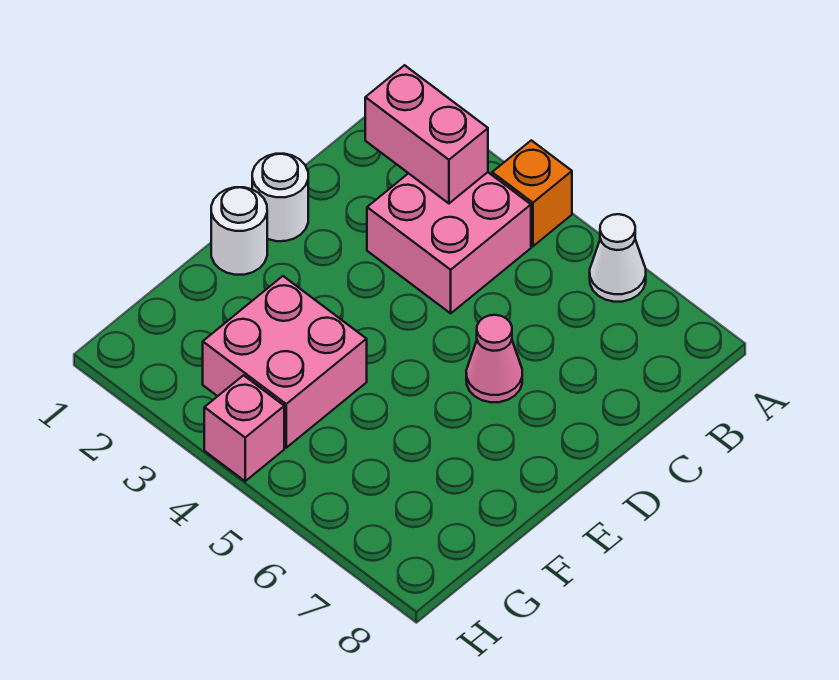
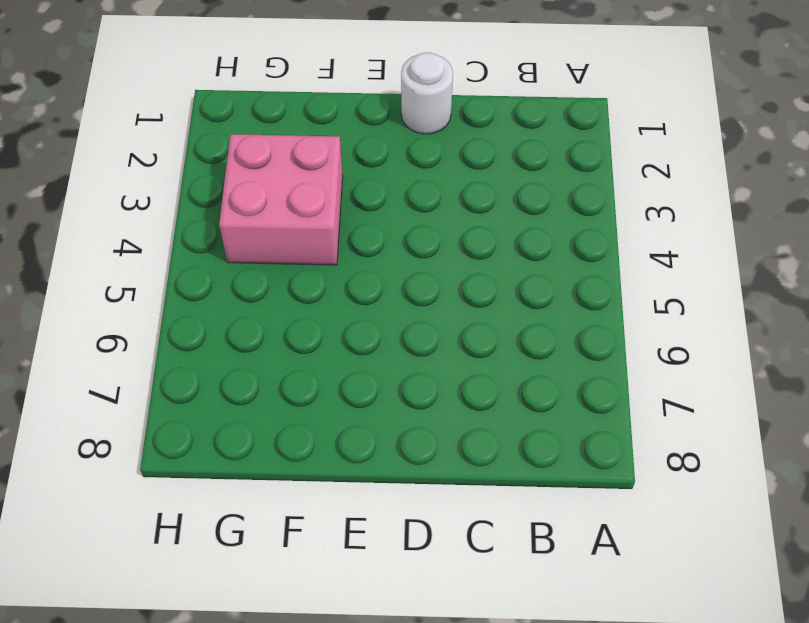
none -> orange brick A4 level 1
none -> white cone A6 level 1

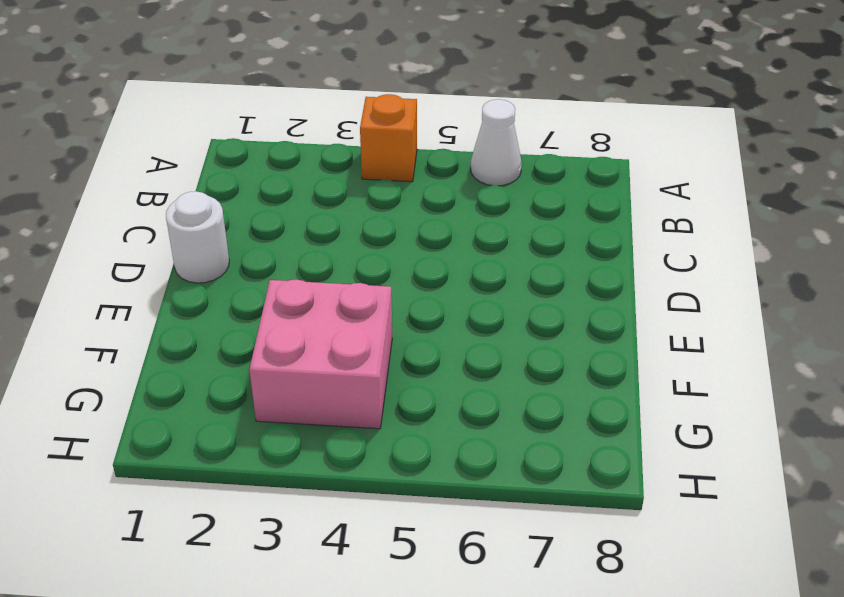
none -> pink brick B3:C4 level 1
none -> pink cone D6 level 1

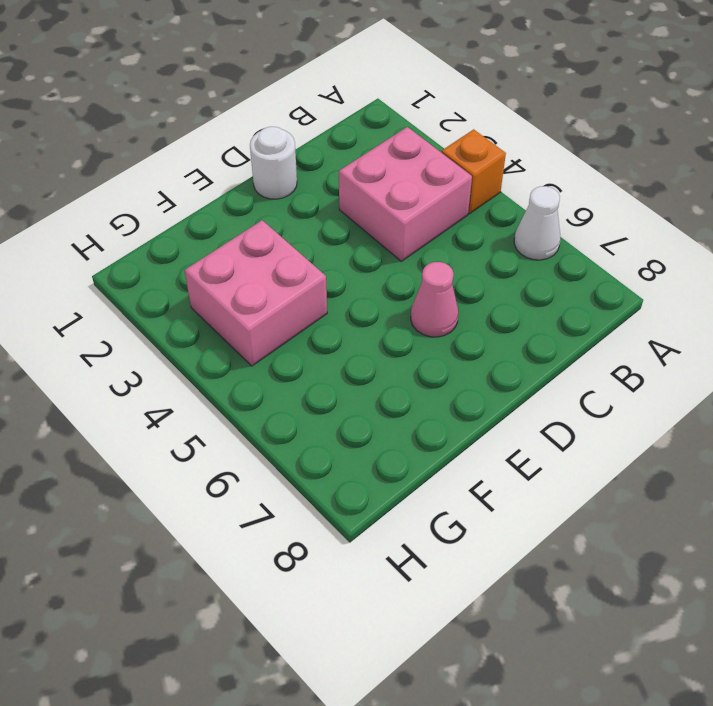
none -> white round brick E1 level 1
none -> pink brick H4 level 1

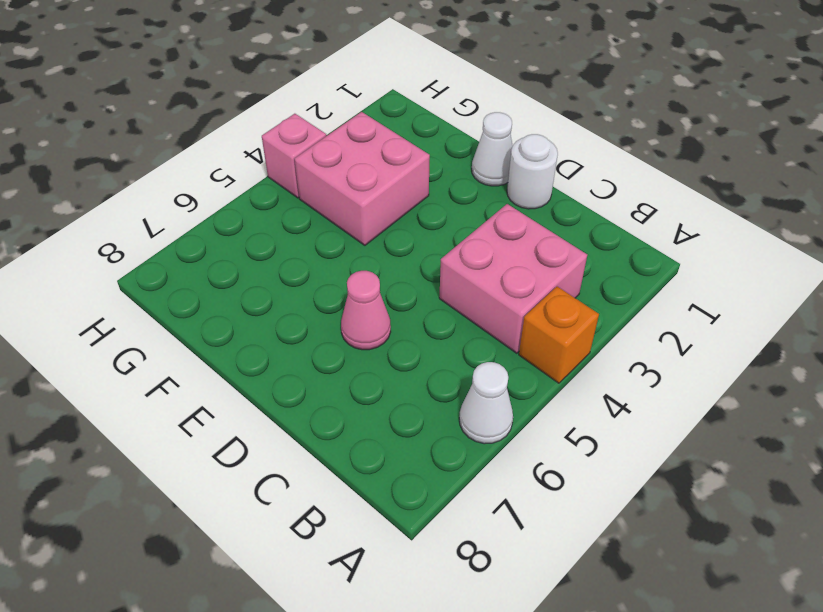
white cone E1 level 1 -> white round brick E1 level 1
none -> pink brick B2:B3 level 2

